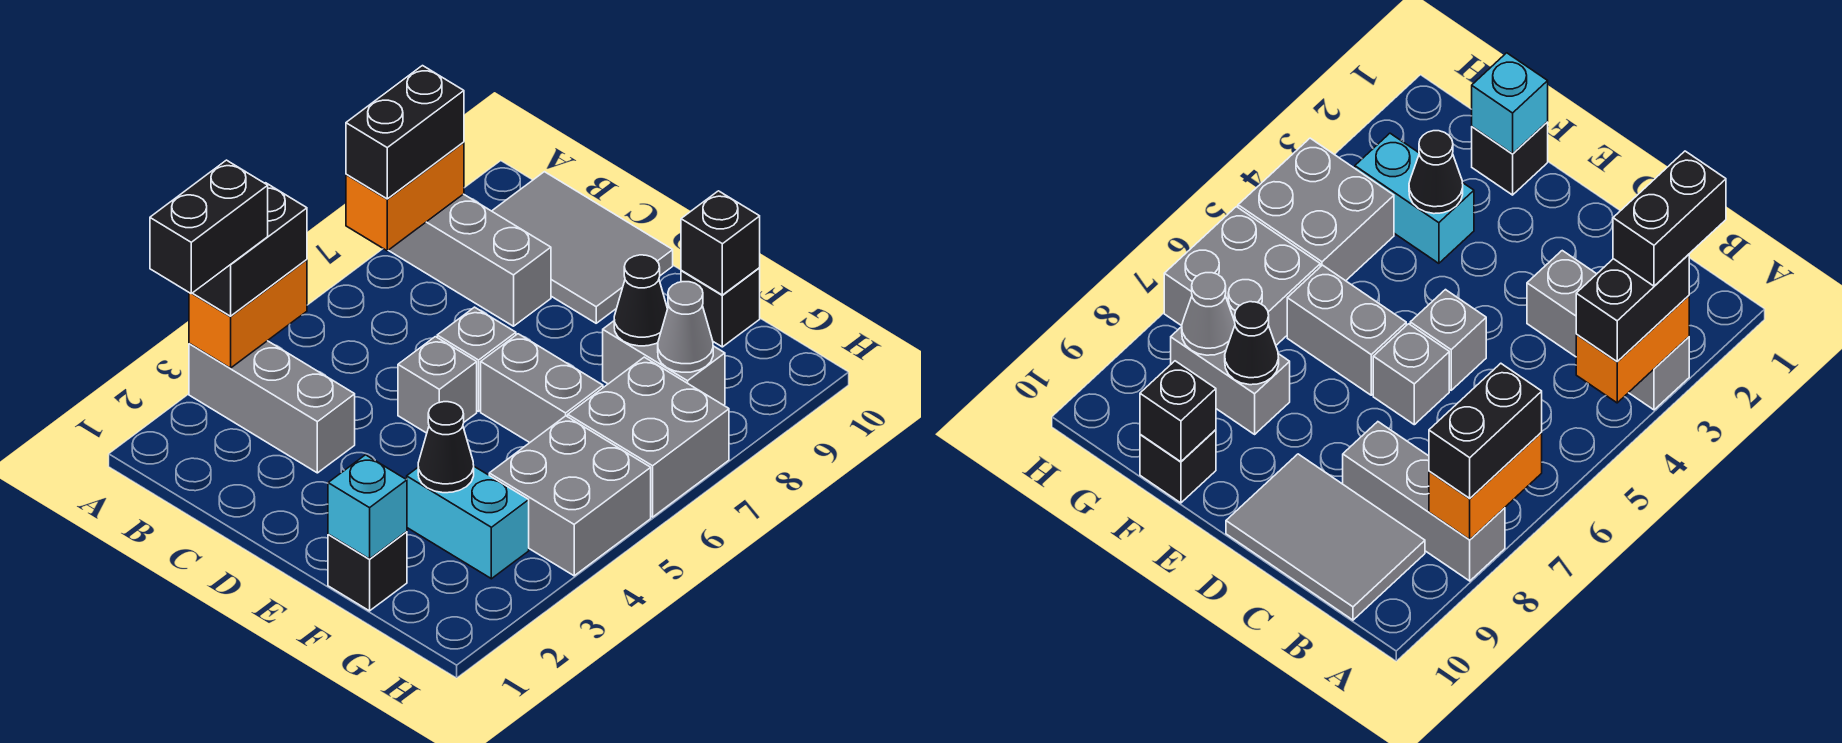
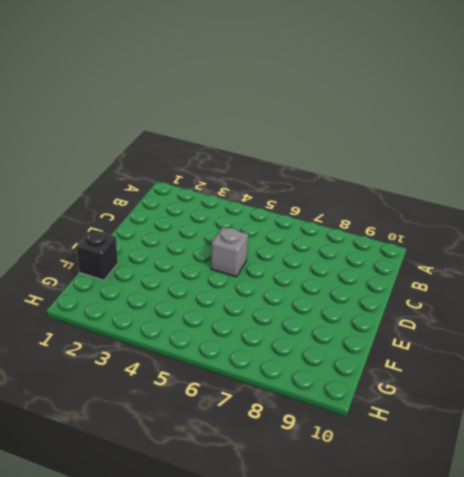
none -> grey brick A3:C3 level 1
none -> grey brick A8:C8 level 1
none -> grey tile B9:D10 level 1

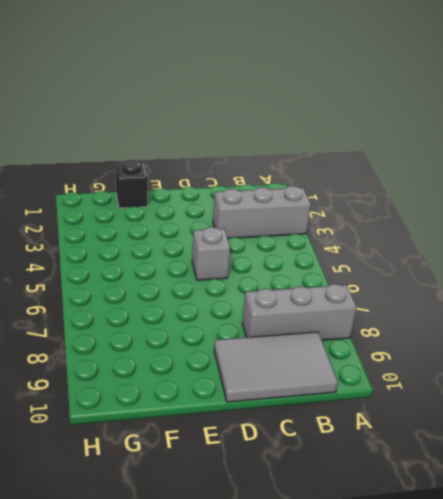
none -> grey brick D6 level 1
none -> grey brick E6:F6 level 1
none -> cyan brick F3:G3 level 1

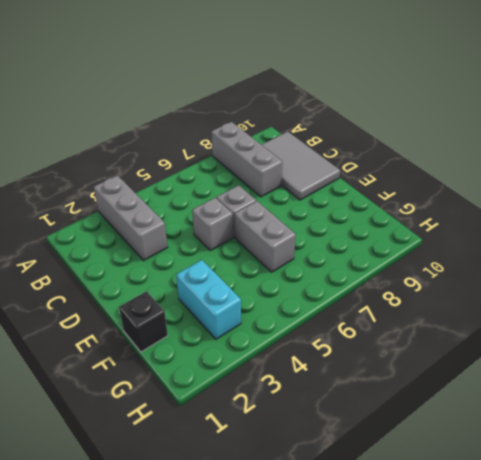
none -> grey brick F8:G8 level 1
none -> black brick F10 level 1
none -> grey brick G4:H5 level 1

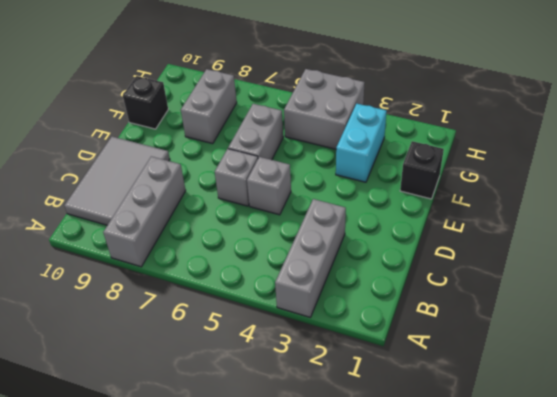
none -> grey brick G6:H7 level 1
none -> orange brick A3:A4 level 2
none -> orange brick A7:A8 level 2

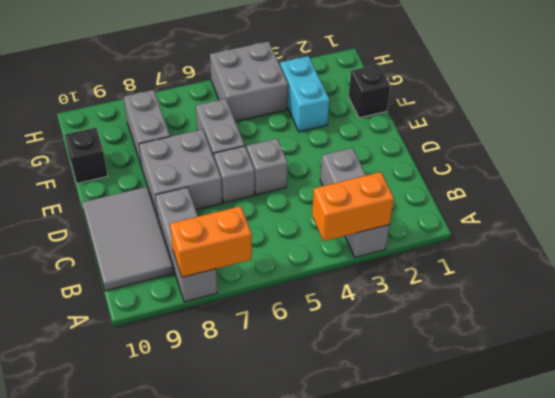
grey brick D7:E8 level 1 -> grey brick G6:H7 level 1
none -> cyan brick F1 level 2
none -> black cone F3 level 2
none -> black cone F8 level 2

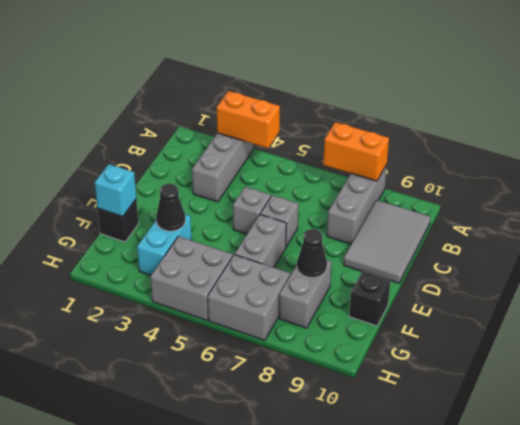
none -> black brick F10 level 2
none -> grey cone G8 level 2
none -> black brick A3:A4 level 3

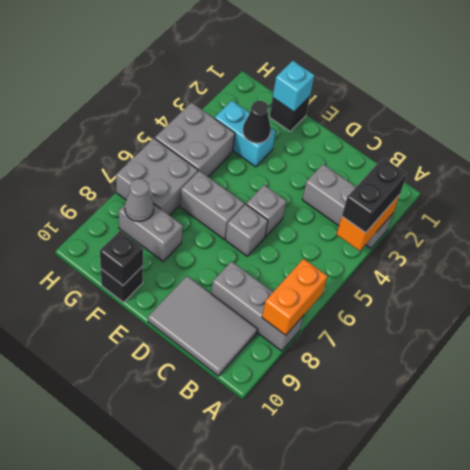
none -> black cone F8 level 2
none -> black brick A7:A8 level 3
none -> black brick A2:A3 level 4

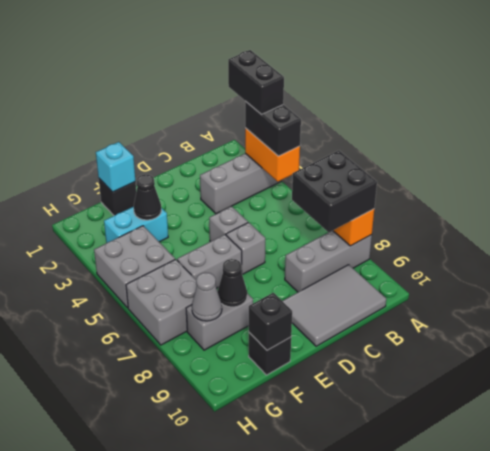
black brick A7:B8 level 3 -> black brick A7:A8 level 3

